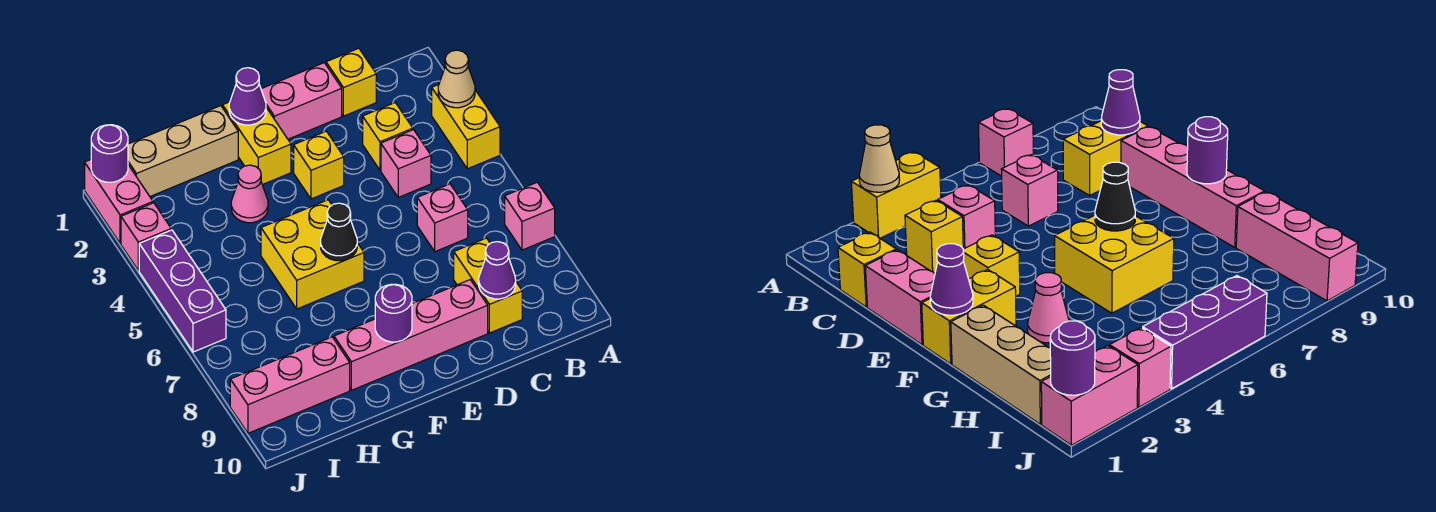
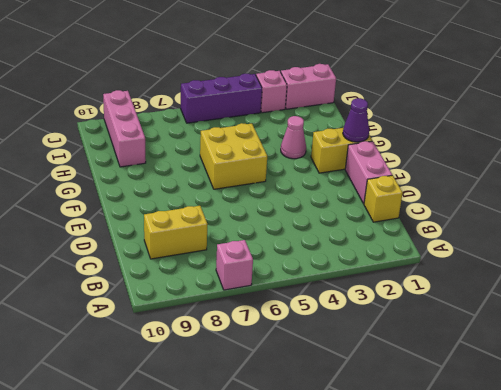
none -> yellow brick A3:A4 level 1
none -> yellow brick C3 level 1
none -> pink brick C4 level 1

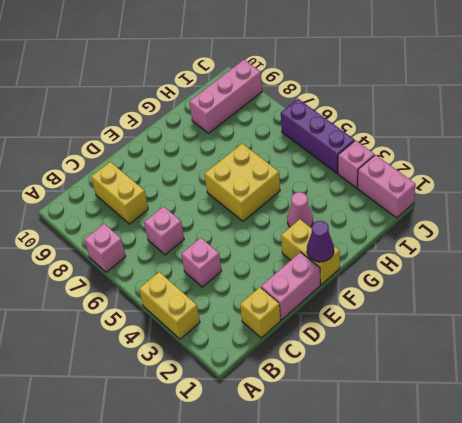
none -> yellow brick C3 level 1
none -> pink brick D9:G9 level 1
none -> yellow brick E3 level 1

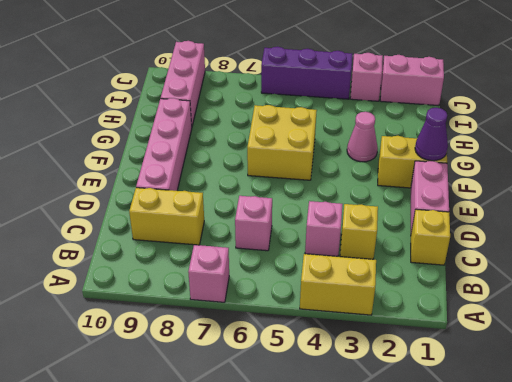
none -> yellow brick E3 level 1
none -> tan brick G1:I1 level 1
none -> tan cone A3 level 2

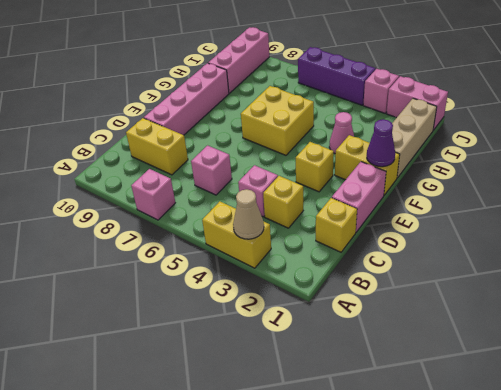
none -> purple cone C9 level 2
none -> black cone F6 level 2
none -> purple round brick F9 level 2

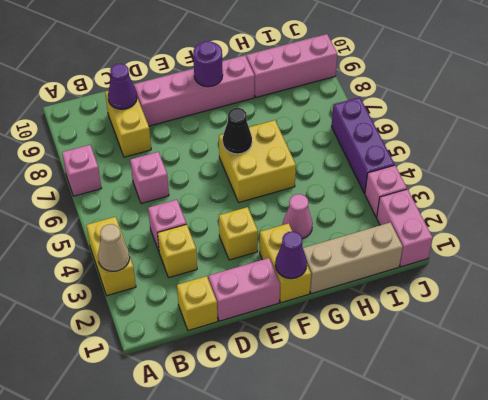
none -> purple round brick J1 level 2

